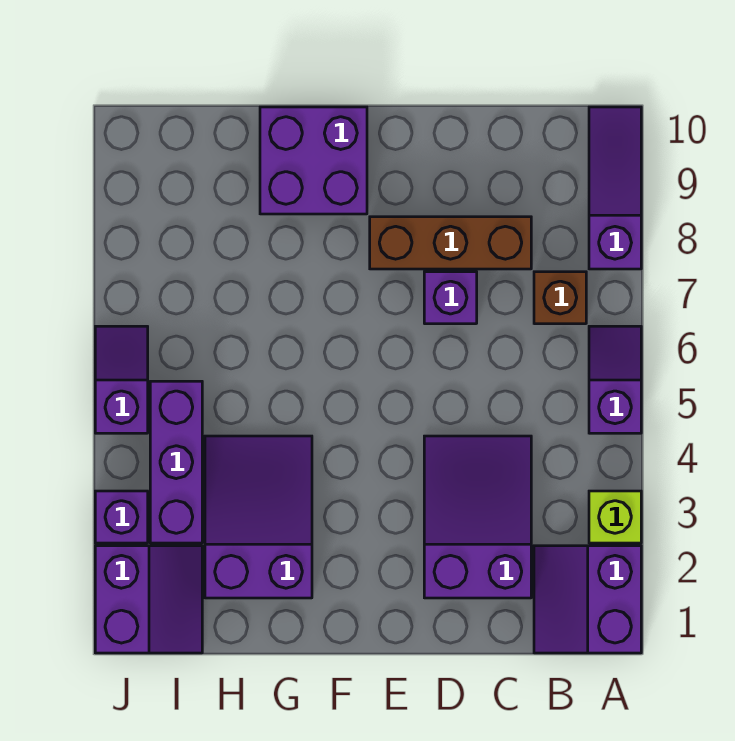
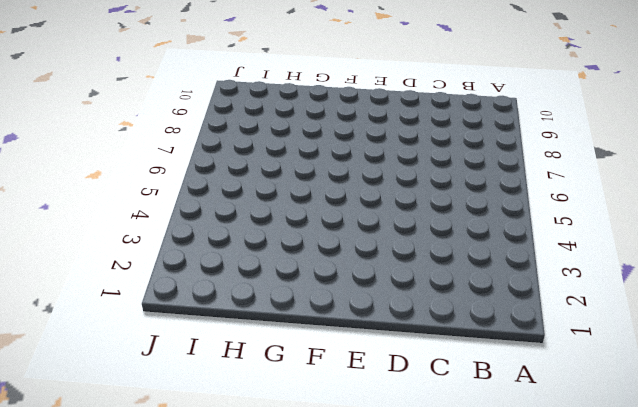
none -> purple slope A1:B2 level 1 top A
none -> lime brick A3 level 1
none -> purple slope A5:A6 level 1 top 5

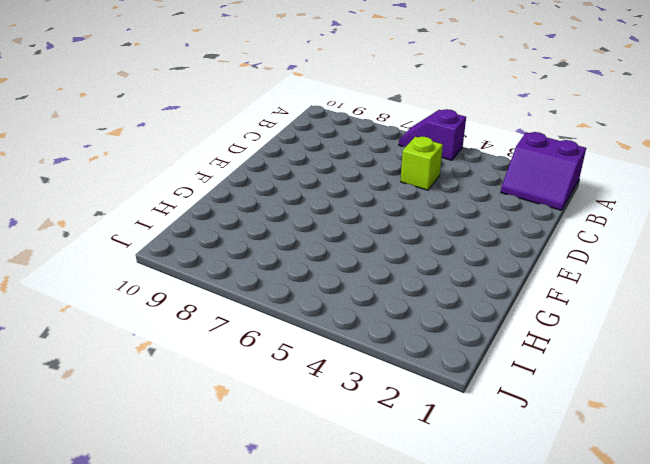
lime brick C5 level 1 -> lime brick A3 level 1
none -> purple slope A8:A10 level 1 top 8
none -> brown brick B7 level 1
none -> purple slope C2:D4 level 1 top 2

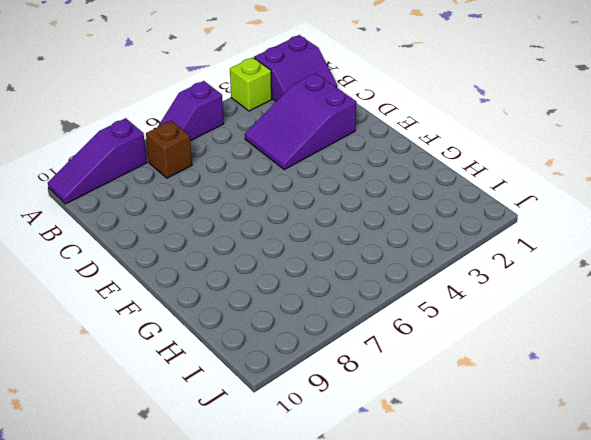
none -> brown brick C8:E8 level 1
none -> purple brick D7 level 1
none -> purple brick F9:G10 level 1

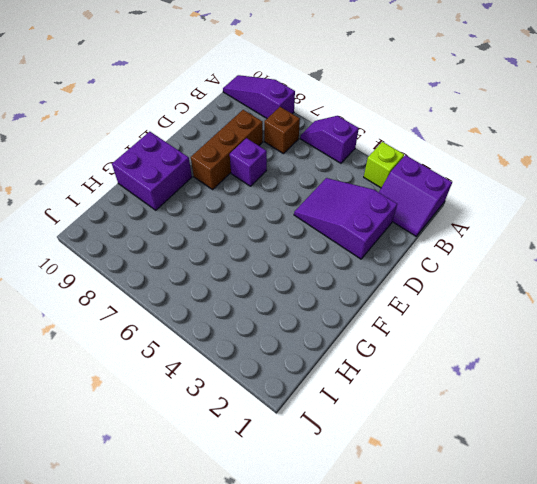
none -> purple slope G2:H4 level 1 top 2
none -> purple slope I1:J2 level 1 top J
none -> purple brick I3:I5 level 1

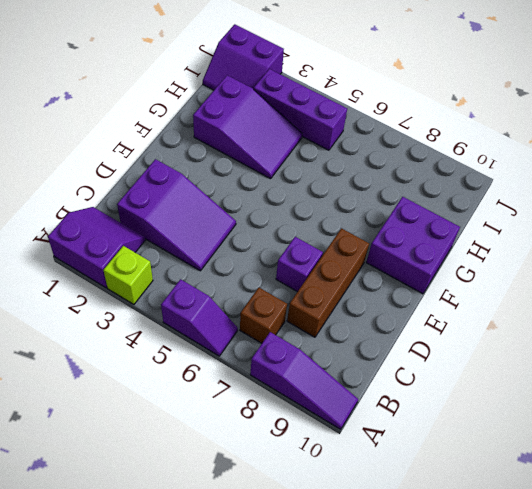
none -> purple brick J3 level 1
none -> purple slope J5:J6 level 1 top 5

